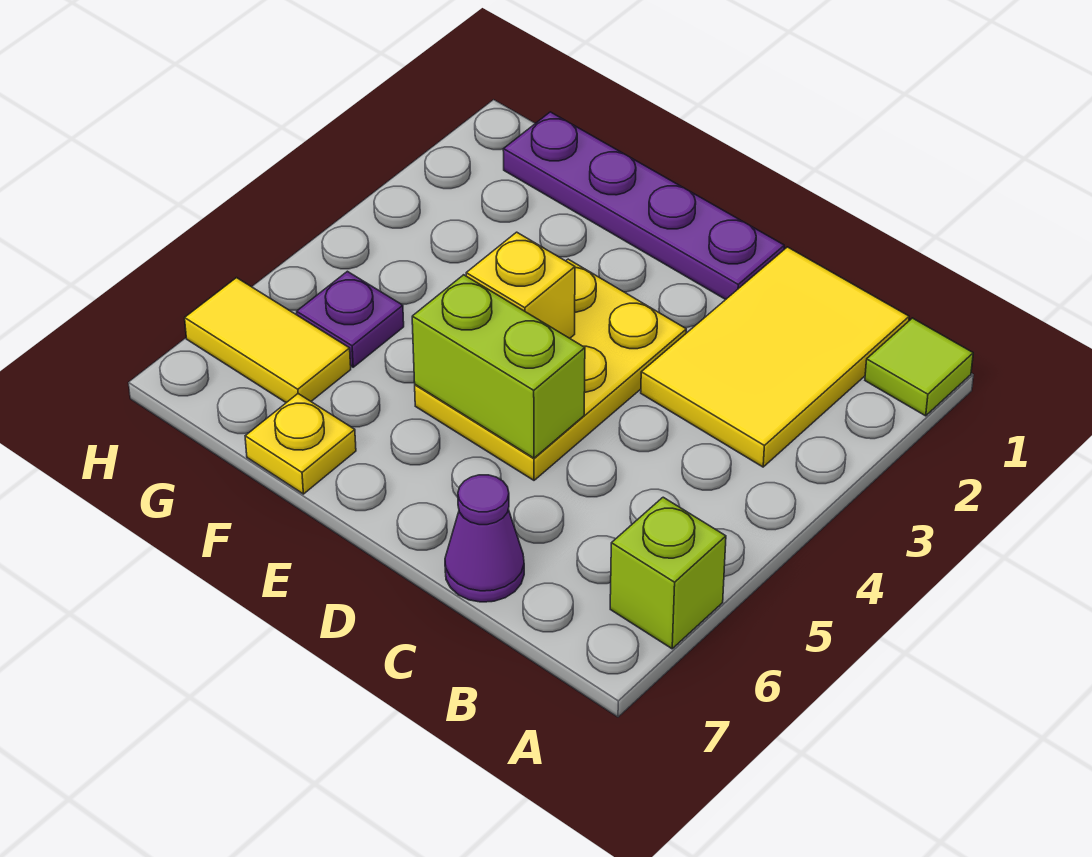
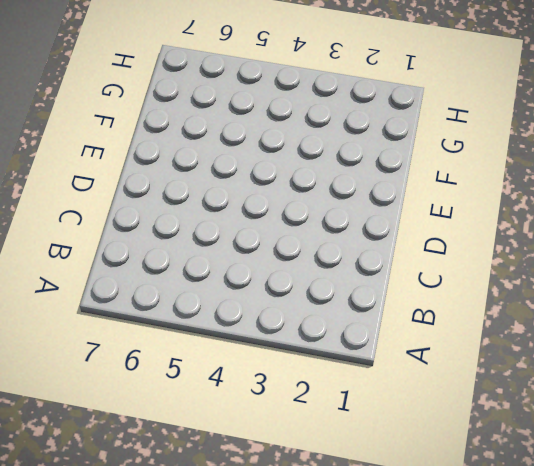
none -> lime tile A1 level 1
none -> lime brick A6 level 1

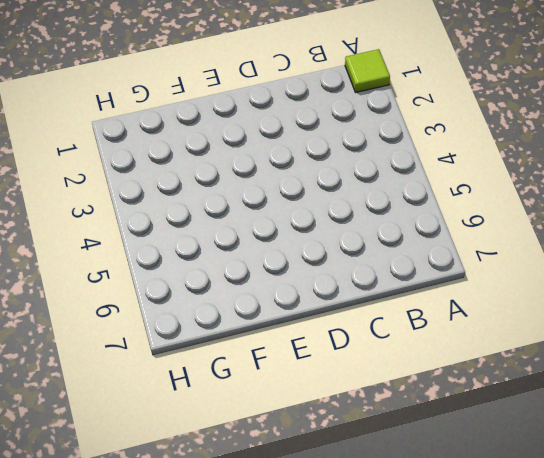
none -> lime brick A6 level 1
none -> yellow tile B1:C3 level 1

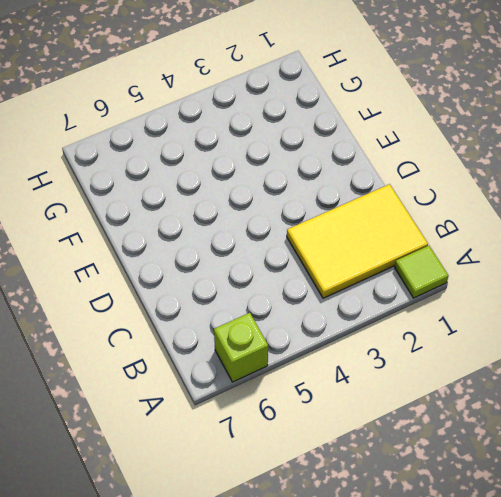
none -> purple cone C7 level 1
none -> purple plate D1:G1 level 1

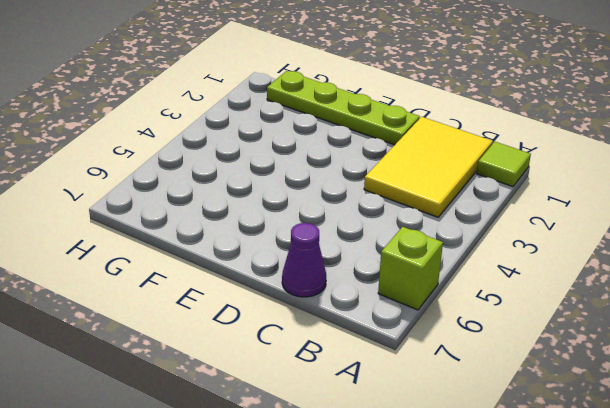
lime plate D1:G1 level 1 -> purple plate D1:G1 level 1
none -> yellow plate D3:E5 level 1
none -> yellow plate F7 level 1

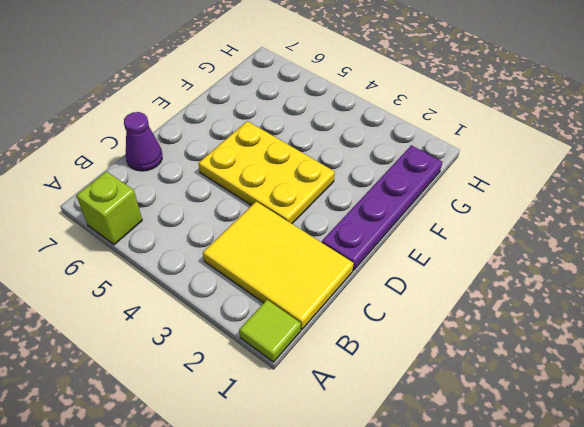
none -> yellow plate F7 level 1
none -> purple plate G5 level 1

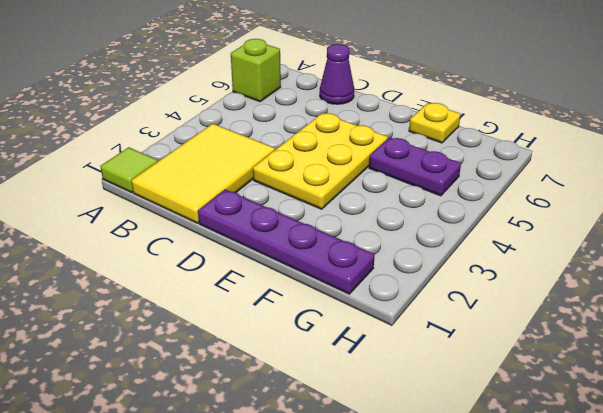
purple plate F5:G5 level 1 -> purple plate G5 level 1
none -> yellow tile G6:H6 level 1
none -> lime brick D5:E5 level 2

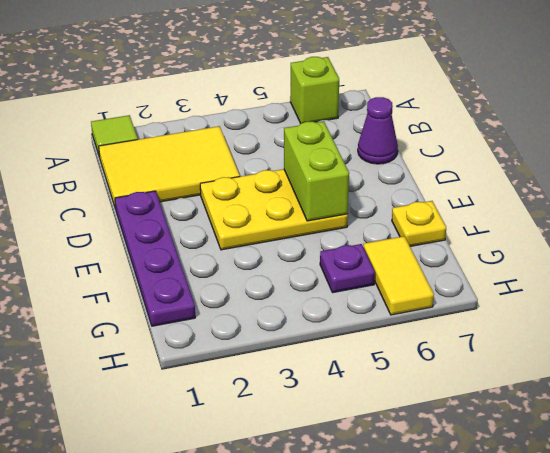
none -> yellow brick E4 level 2

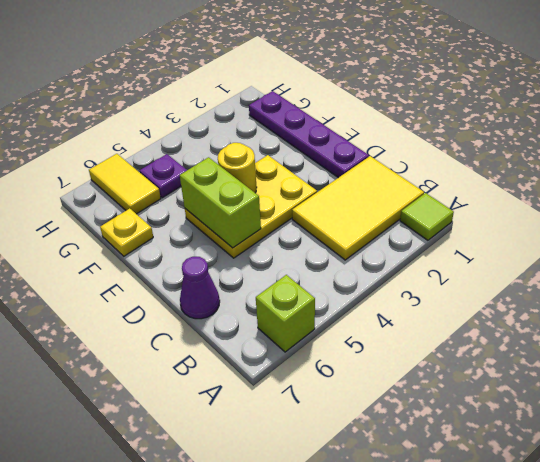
yellow round brick E4 level 2 -> yellow brick E4 level 2

